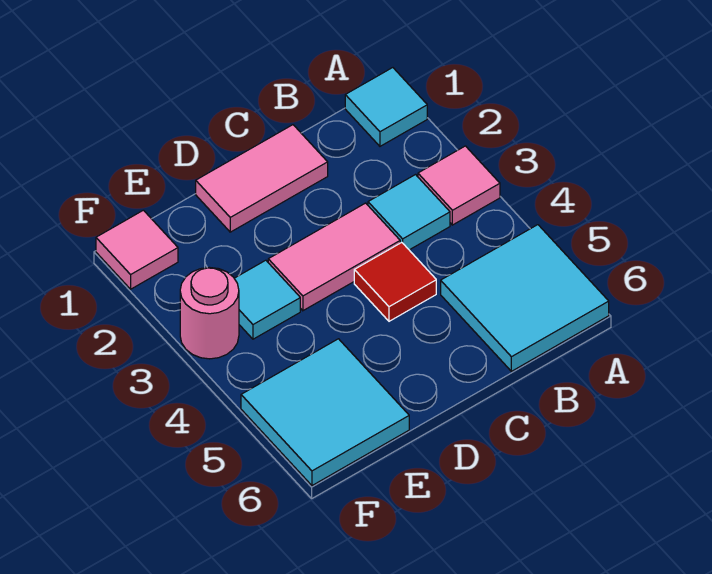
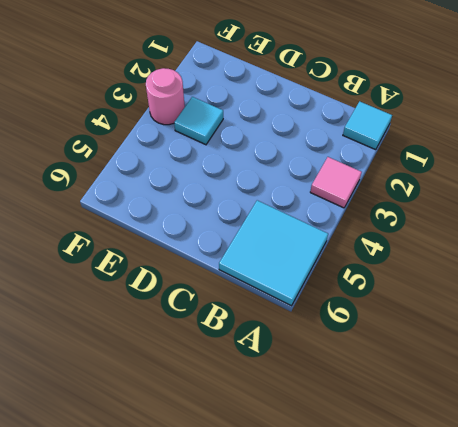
none -> cyan tile B3 level 1
none -> pink tile C1:D1 level 1

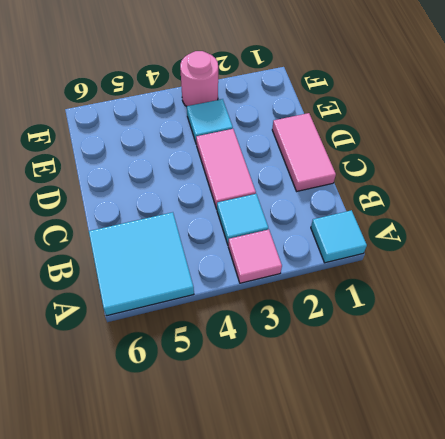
none -> red tile C4 level 1
none -> cyan tile E5:F6 level 1

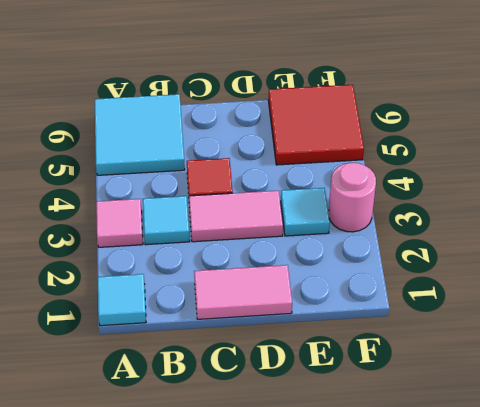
red tile E5:F6 level 1 -> cyan tile E5:F6 level 1
none -> pink tile F1 level 1

